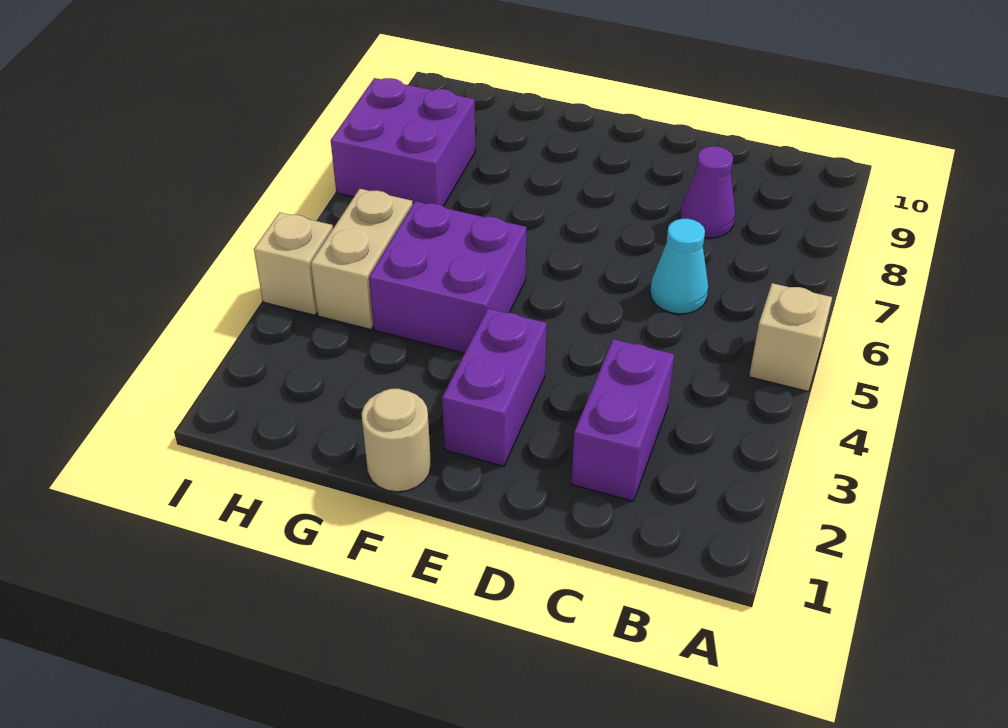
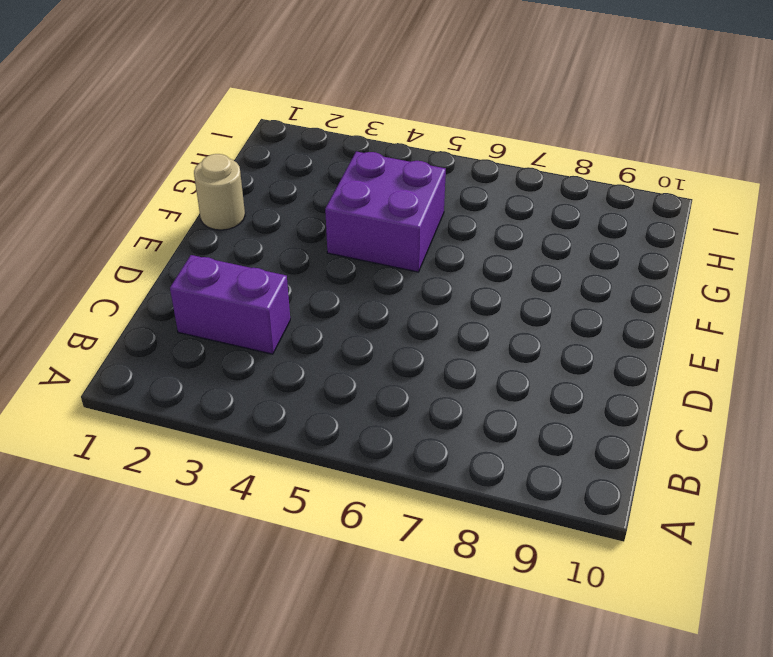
none -> tan brick A5 level 1
none -> cyan cone C6 level 1

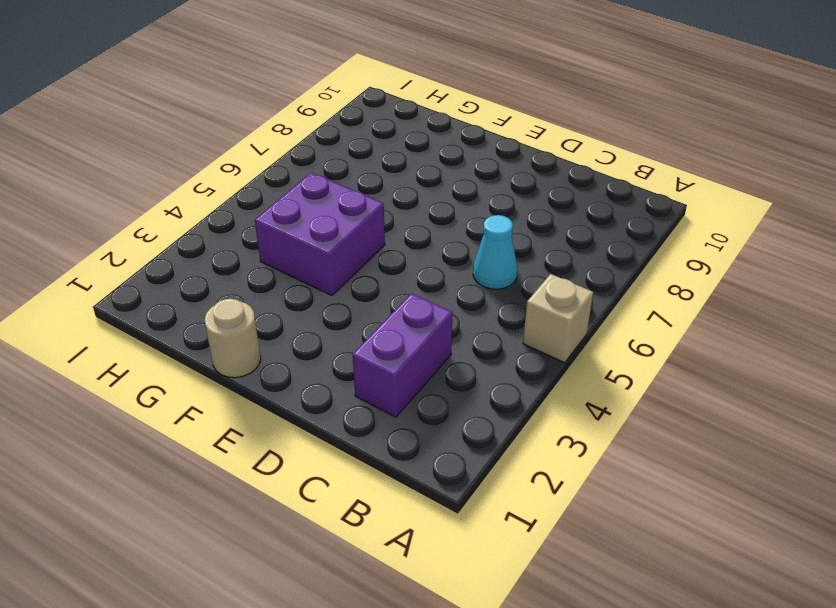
none -> purple cone C8 level 1
none -> purple brick E2:E3 level 1

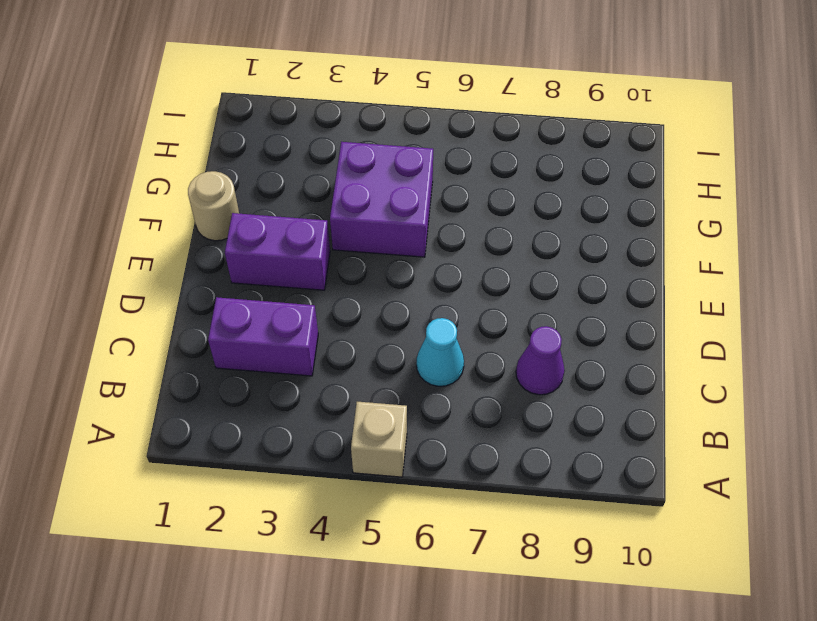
none -> tan brick H4:H5 level 1
none -> purple brick H7:I8 level 1

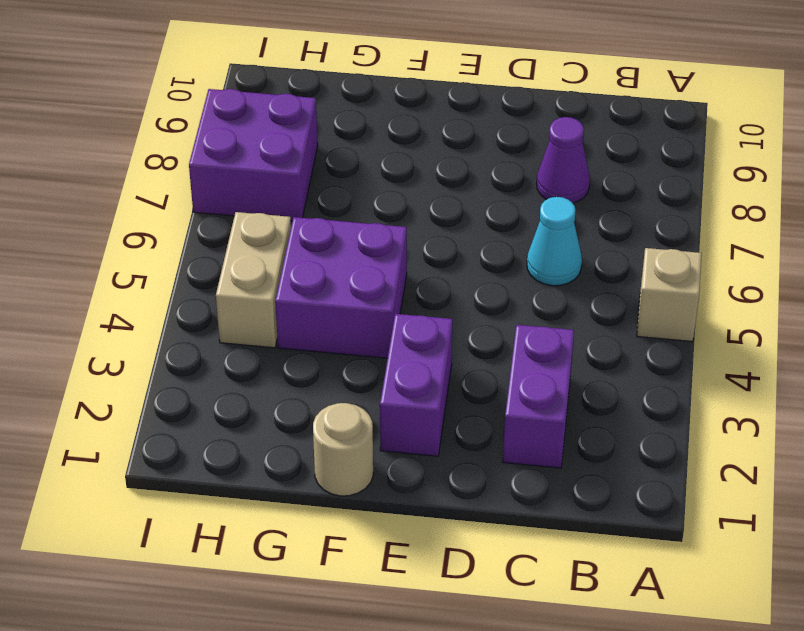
none -> tan brick I4 level 1

